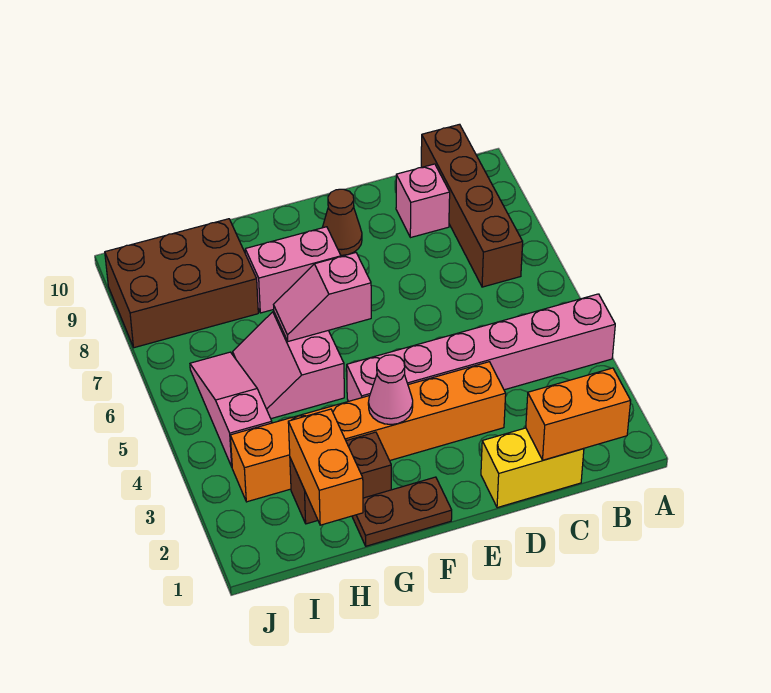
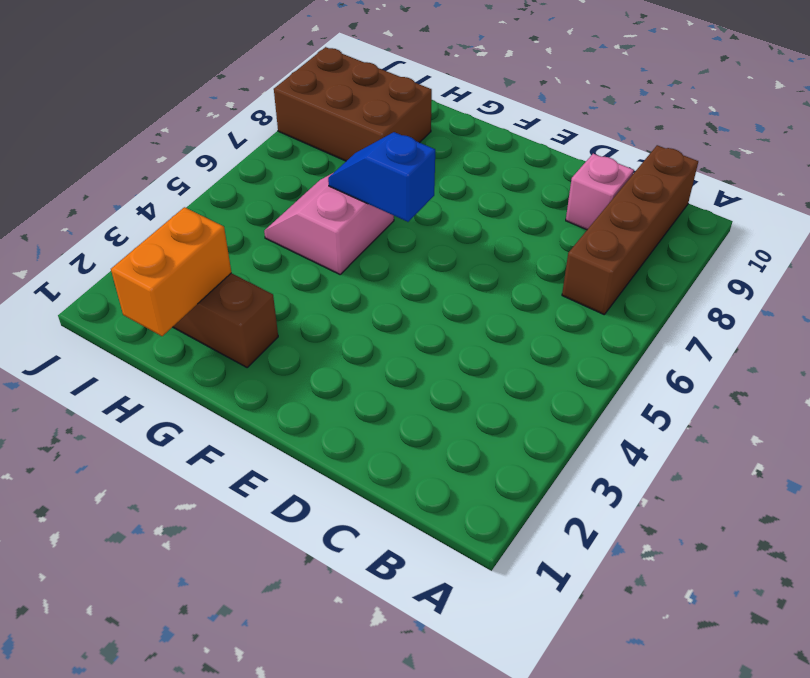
blue slope F6:G6 level 2 top F -> pink slope F6:G6 level 2 top F
none -> pink brick A4:F4 level 1
none -> yellow brick C1:D1 level 1
none -> orange brick D3:I3 level 1

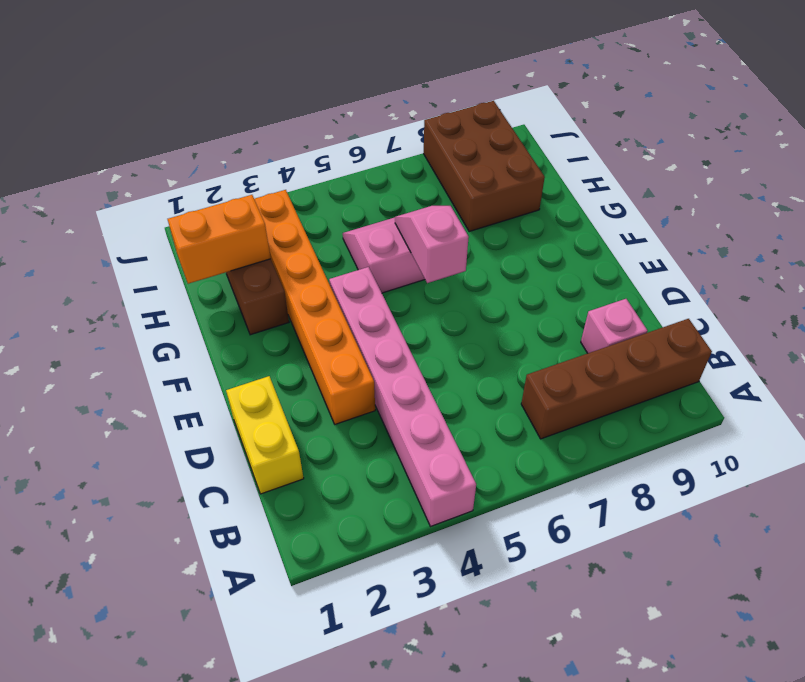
none -> brown cone E9 level 1
none -> brown plate F1:G1 level 1
none -> pink brick F8:G8 level 1

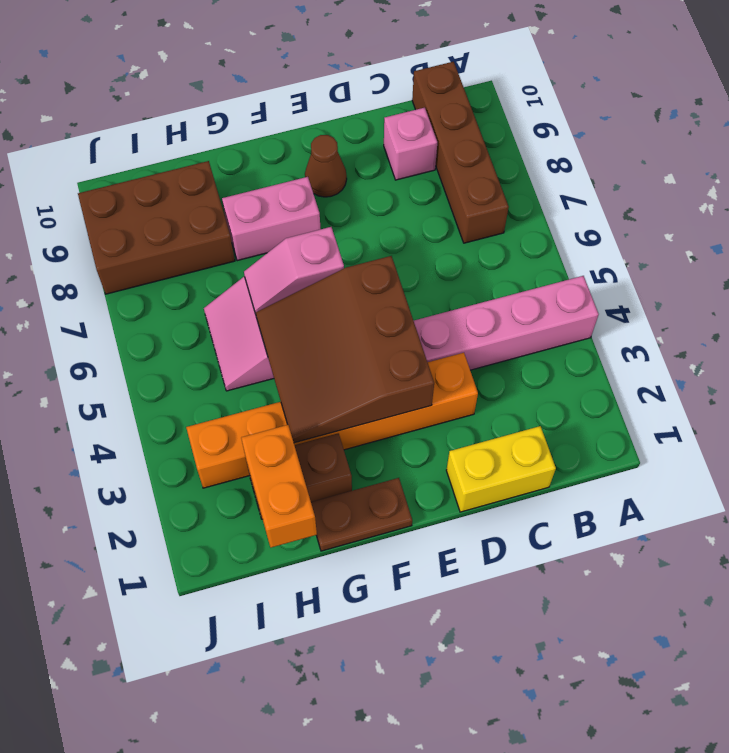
brown slope E3:G5 level 2 top E -> pink cone F3 level 2
none -> pink slope I4:I6 level 1 top 4
none -> orange brick B1:C1 level 2

